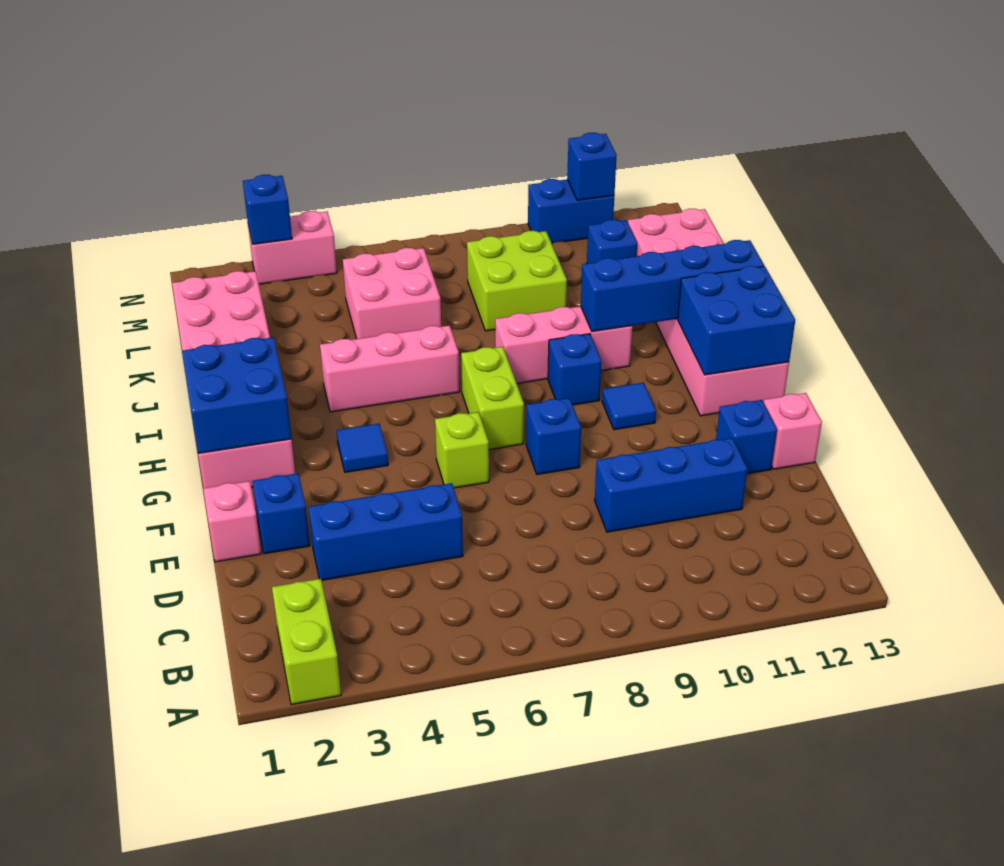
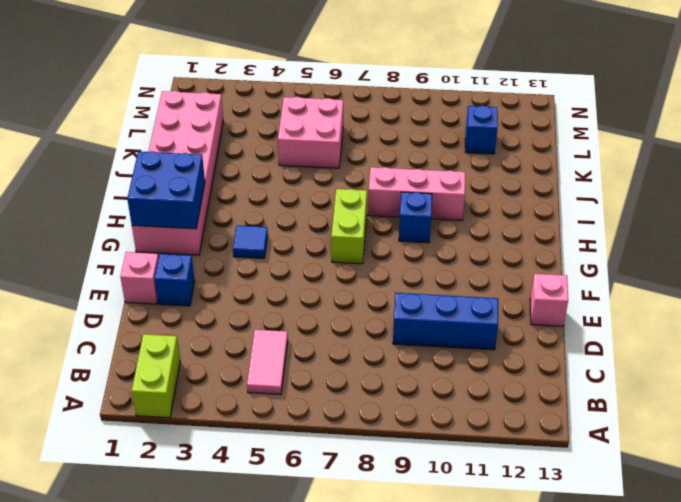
pink tile B5:C5 level 1 -> none
none -> blue brick D3:D5 level 1
none -> blue brick E12 level 1
none -> lime brick F6 level 1

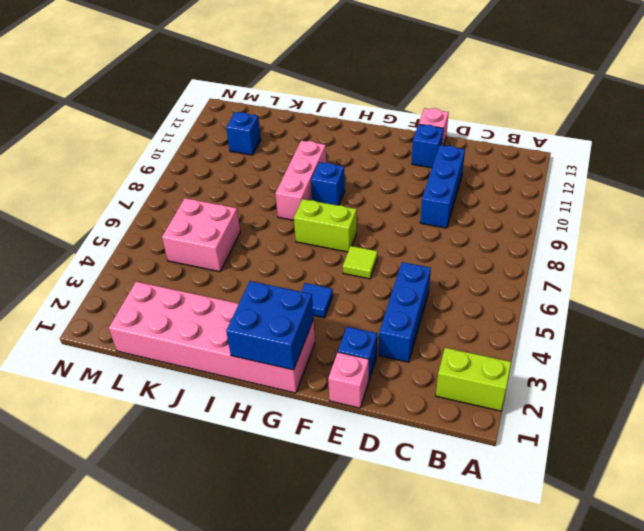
lime tile F6 level 1 -> lime brick F6 level 1
none -> blue brick F8 level 1
none -> blue tile G10 level 1
none -> pink brick G12:L13 level 1

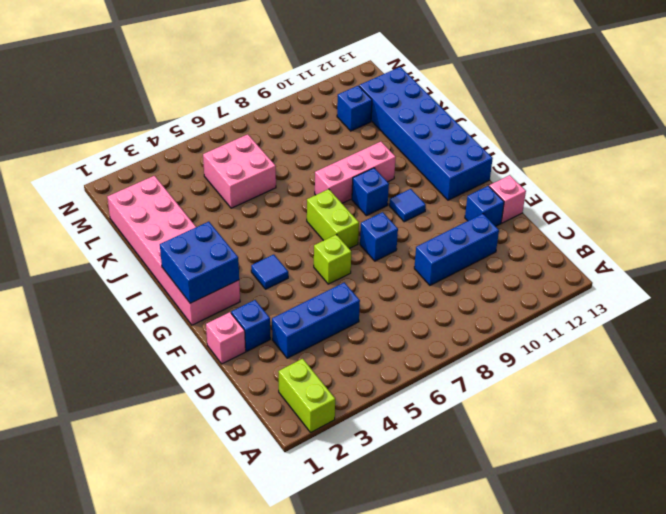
blue brick G12:L13 level 1 -> pink brick G12:L13 level 1
none -> pink brick I4:I6 level 1
none -> lime brick K8:L9 level 1
none -> pink brick N3:N4 level 1

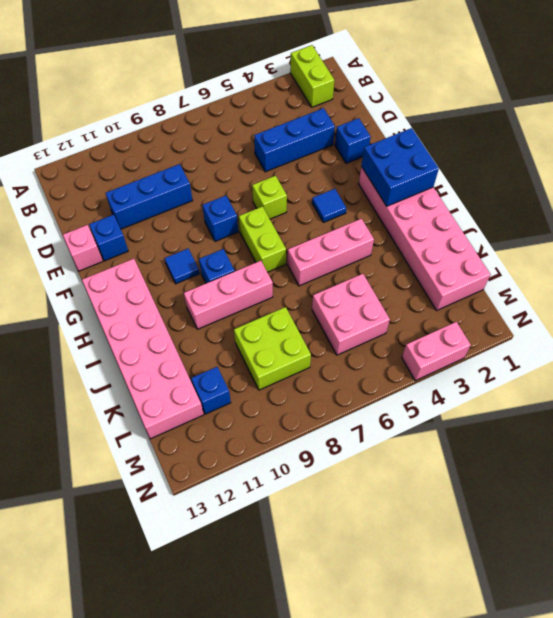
none -> pink brick E1 level 1
none -> blue brick N10:N11 level 1
none -> blue brick G12:H13 level 2

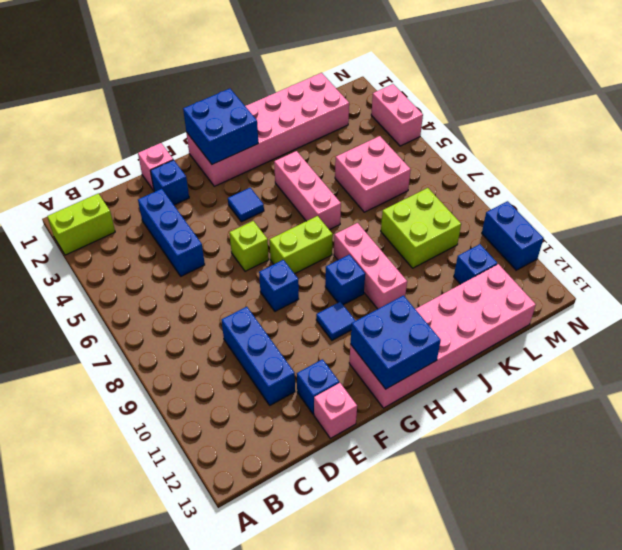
none -> blue brick I10:I13 level 2
none -> blue brick N3 level 2
none -> blue brick N11 level 2

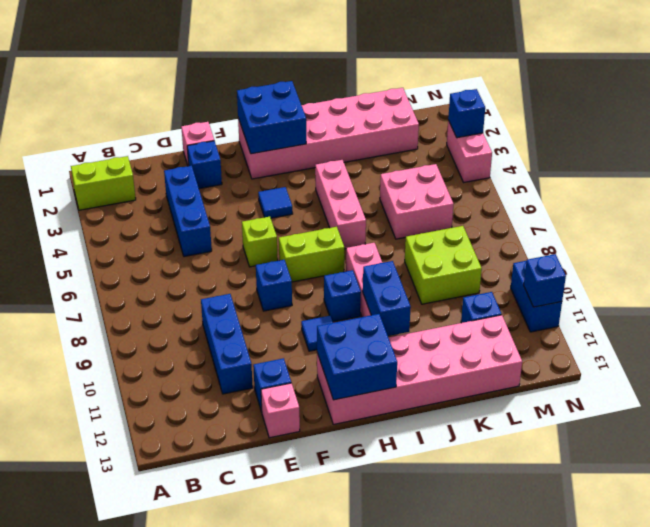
blue brick I10:I11 level 2 -> blue brick I10:I13 level 2

